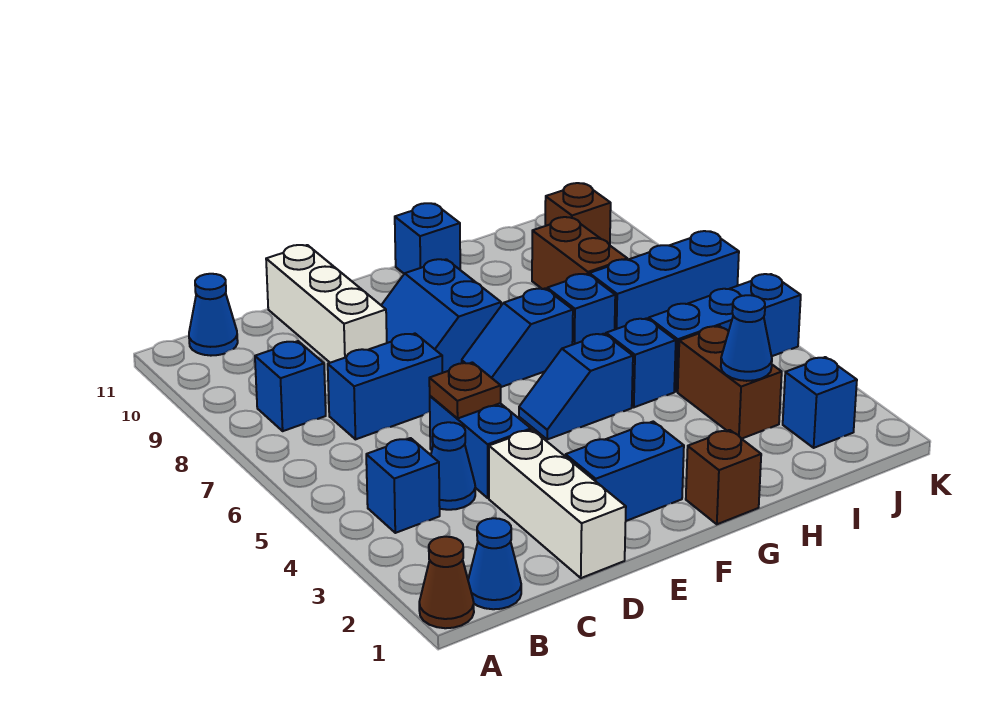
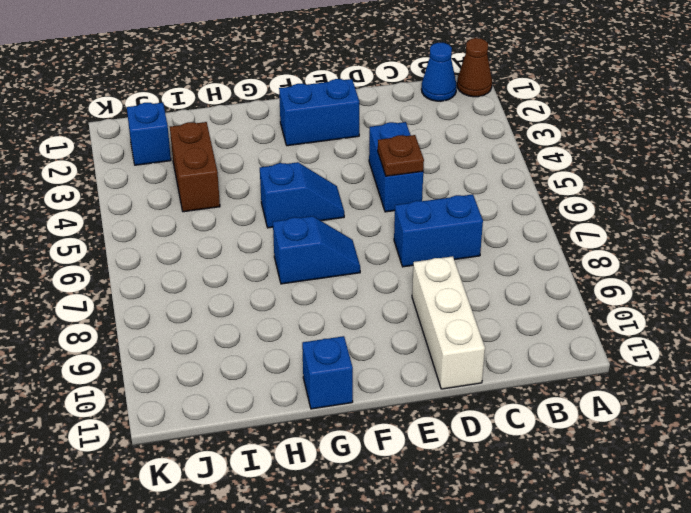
none -> blue brick B4 level 1
none -> blue brick B8 level 1
none -> blue cone B11 level 1

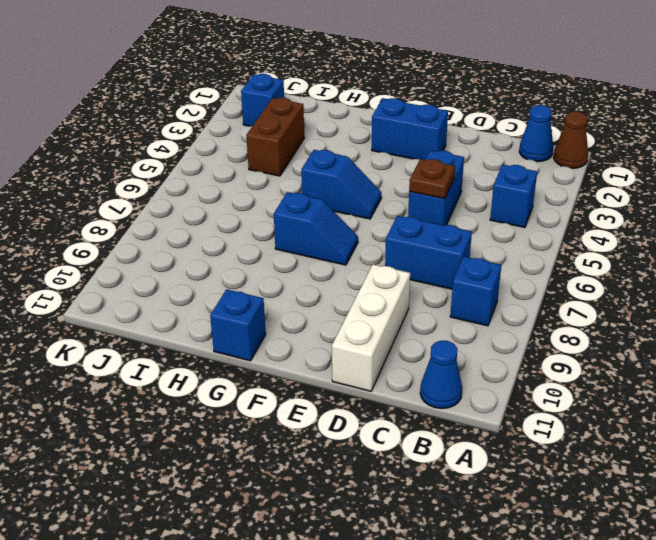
none -> blue cone C4 level 1
none -> white brick D1:D3 level 1
none -> blue slope E8:F9 level 1 top F

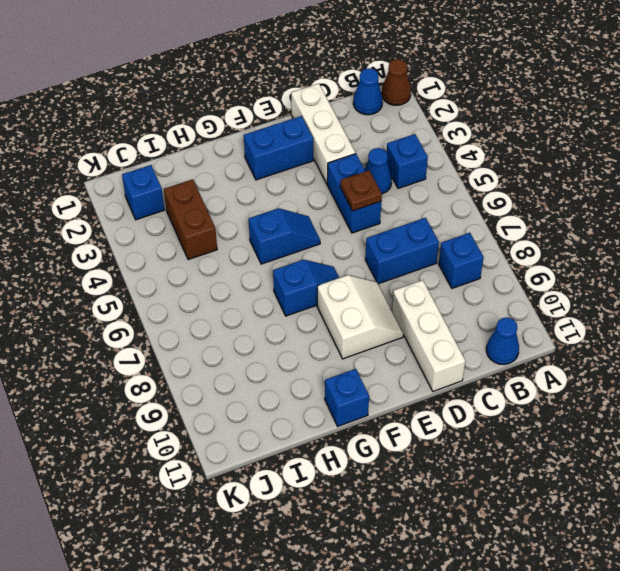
white slope E8:F9 level 1 top F -> blue slope E8:F9 level 1 top F
none -> brown brick G1 level 1
none -> blue brick H5 level 1
none -> blue brick H7 level 1

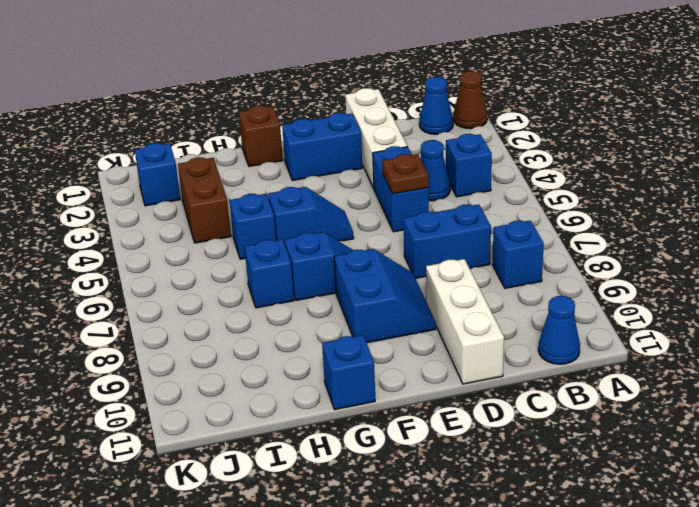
none -> blue brick I5:K5 level 1
none -> blue brick I7:K7 level 1
none -> brown brick I8:I9 level 1

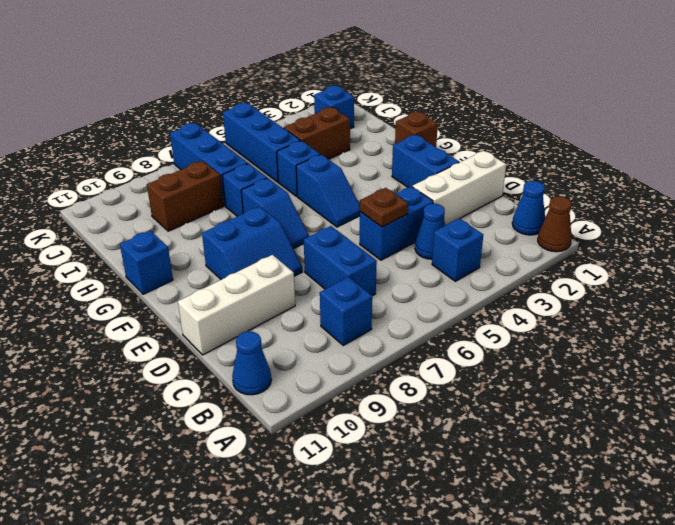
none -> brown brick J10 level 1
none -> blue cone I3 level 2

